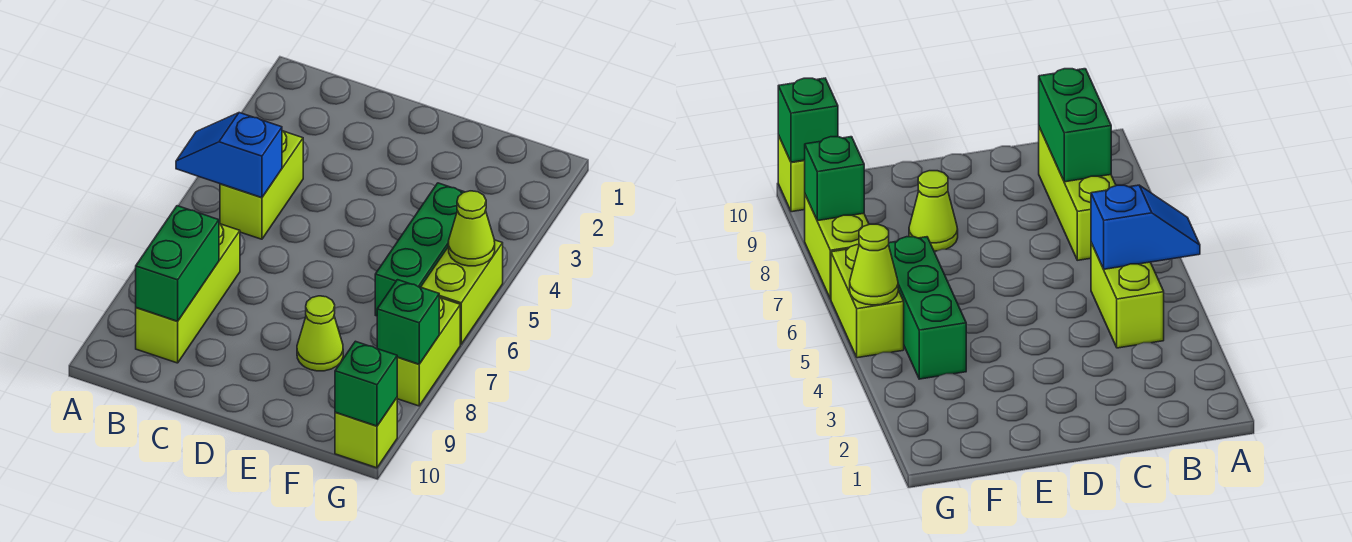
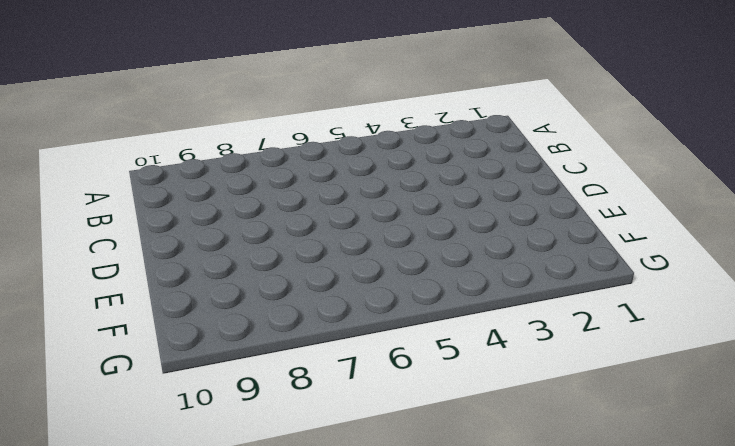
none -> lime brick B4:B5 level 1
none -> lime brick B7:B9 level 1
none -> lime cone E8 level 1

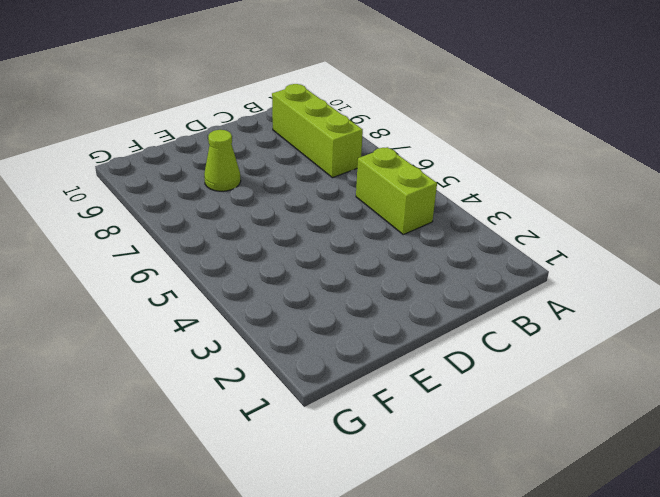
none -> green brick F4:F6 level 1
none -> lime brick G5:G6 level 1
none -> lime brick G7:G8 level 1

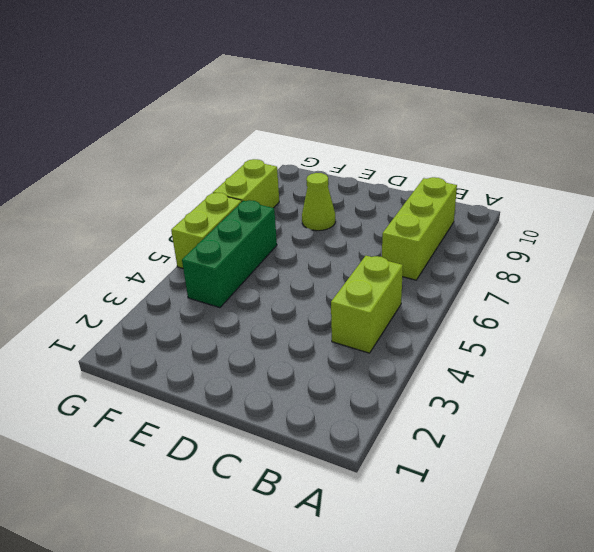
none -> lime brick G10 level 1
none -> blue slope A5:B5 level 2 top B
none -> green brick B8:B9 level 2

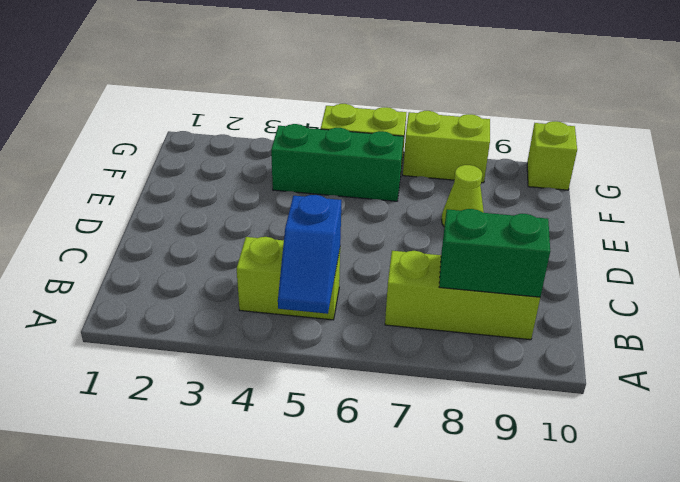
none -> lime cone G5 level 2
none -> green brick G8 level 2
none -> green brick G10 level 2

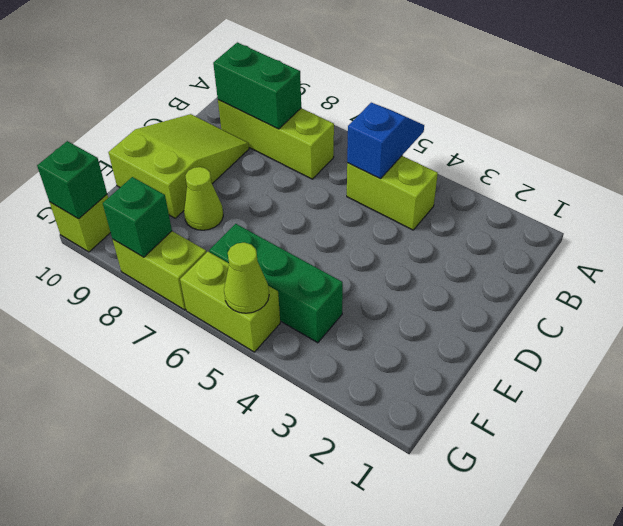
lime slope C9:E10 level 1 top E -> none

